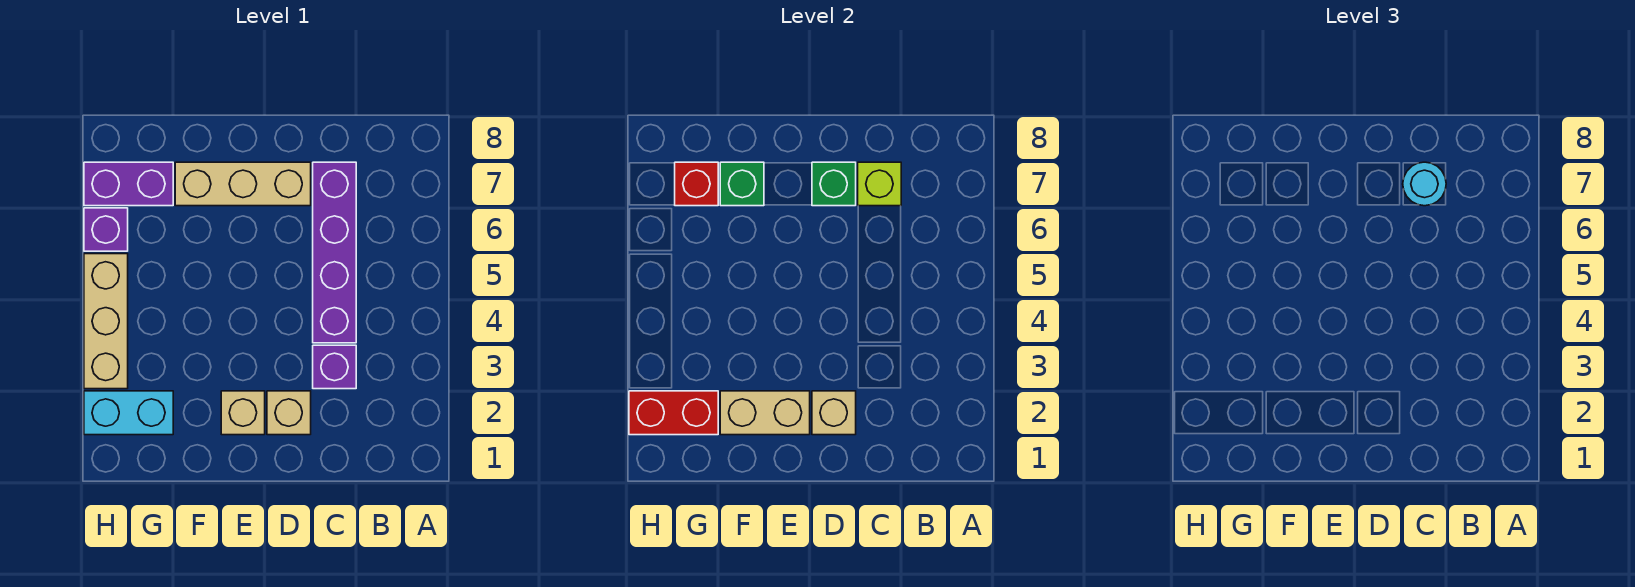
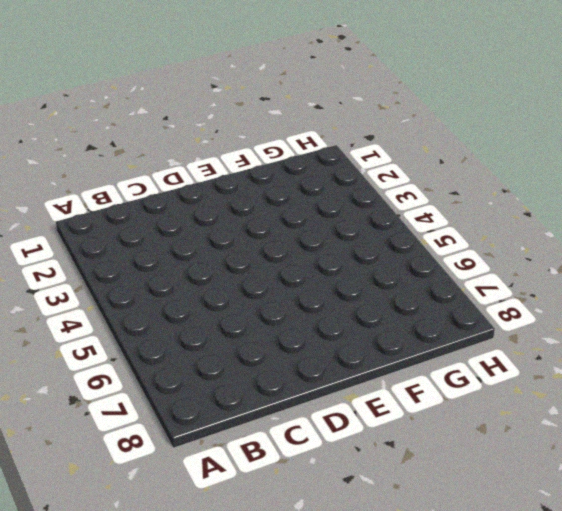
none -> purple brick C3 level 1
none -> purple brick C4:C7 level 1
none -> tan brick D2 level 1

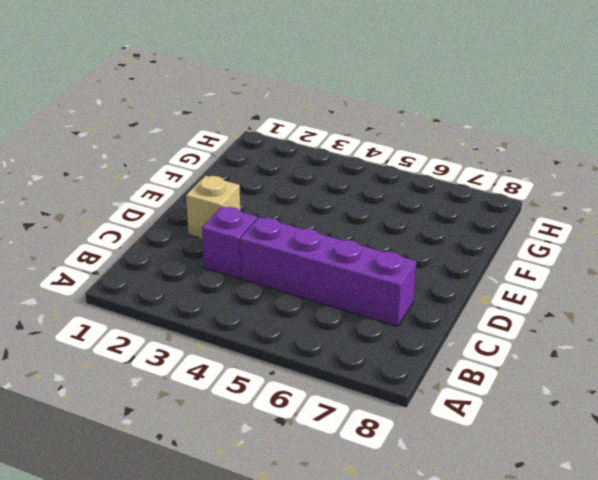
none -> tan brick D7:F7 level 1
none -> tan brick E2 level 1
none -> cyan brick G2:H2 level 1

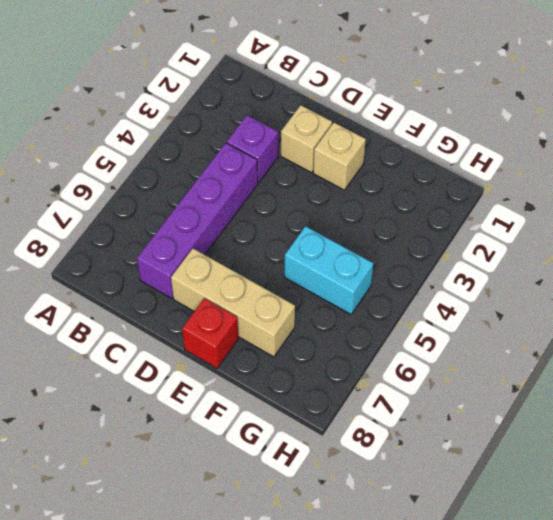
red brick E8 level 1 -> red brick G7 level 2
cyan brick F5:G5 level 1 -> cyan brick G2:H2 level 1
none -> purple brick G7:H7 level 1
none -> tan brick H3:H5 level 1
none -> purple brick H6 level 1

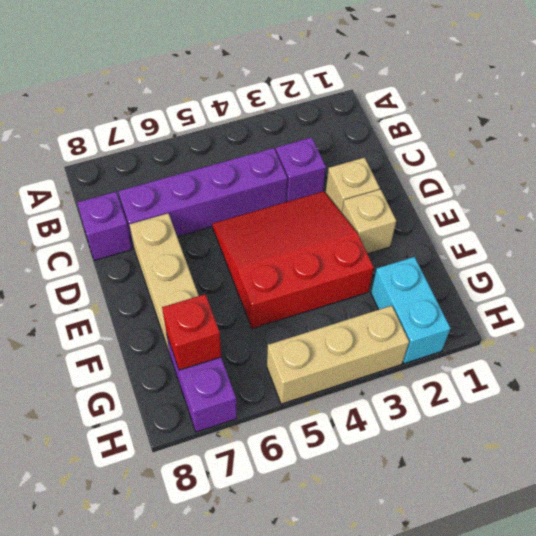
purple brick C8 level 1 -> purple brick H6 level 1
red slope D3:F5 level 1 top F -> none
none -> lime brick C7 level 2
none -> tan brick D2 level 2
none -> green brick D7 level 2

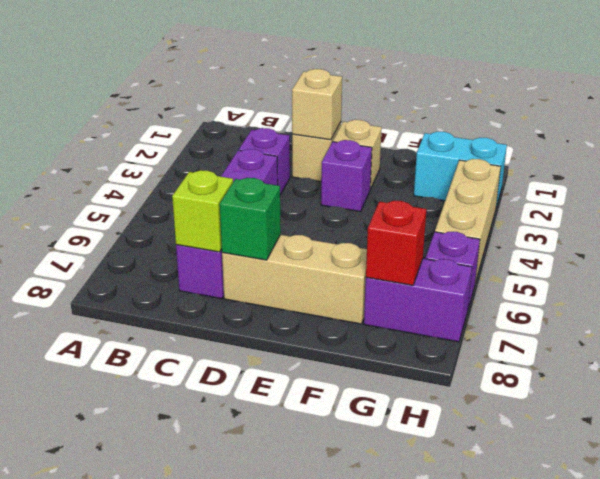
purple brick E3 level 1 -> none
none -> tan brick E2:F2 level 2
none -> green brick F7 level 2
none -> red brick G2:H2 level 2

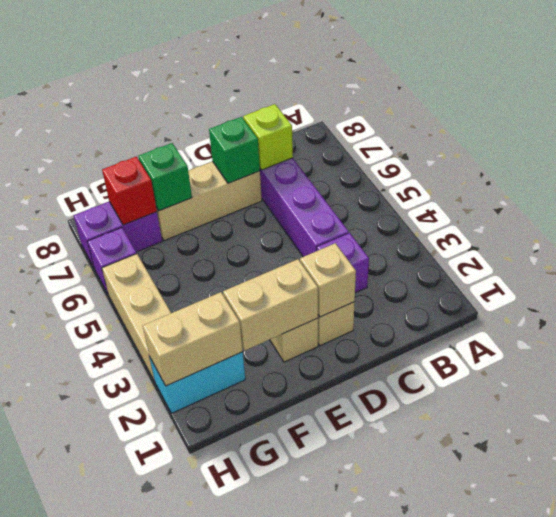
tan brick G2:H2 level 2 -> red brick G2:H2 level 2
none -> cyan round brick C7 level 3

